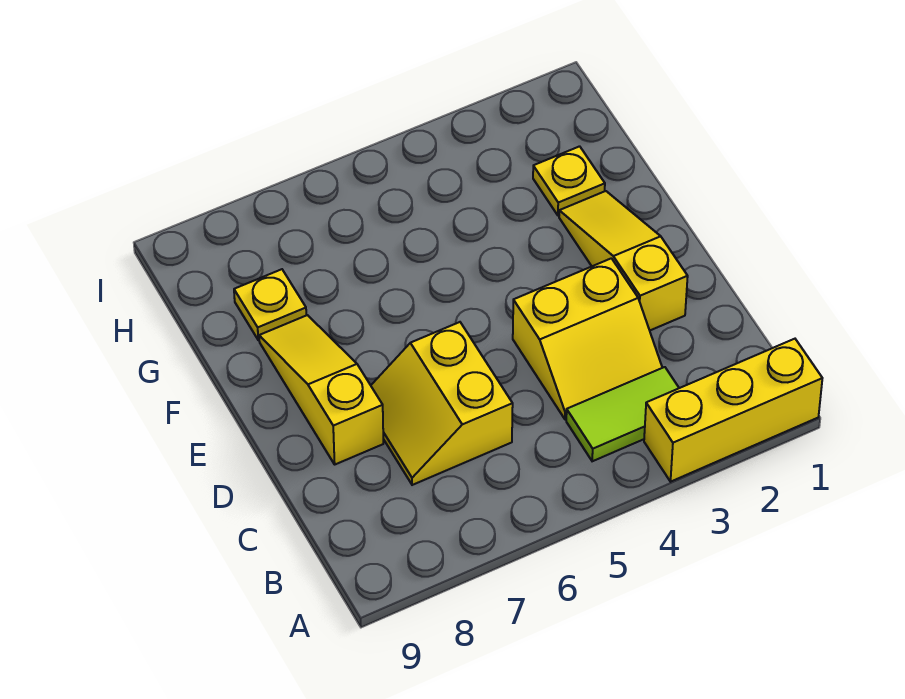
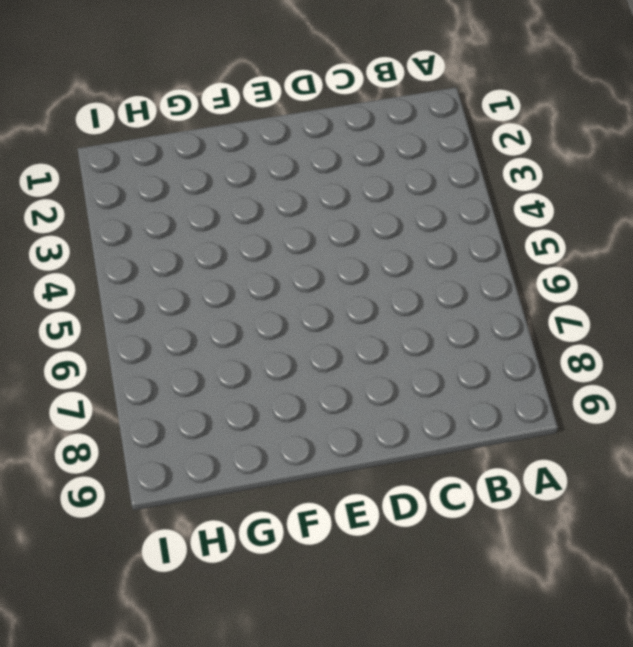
none -> yellow brick A1:A3 level 1
none -> lime tile B3:B4 level 1

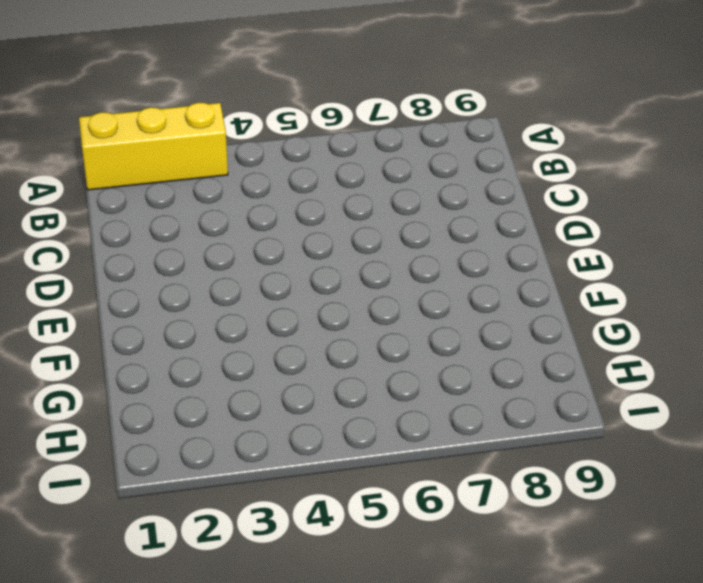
none -> lime tile B3:B4 level 1
none -> yellow slope C3:D4 level 1 top D

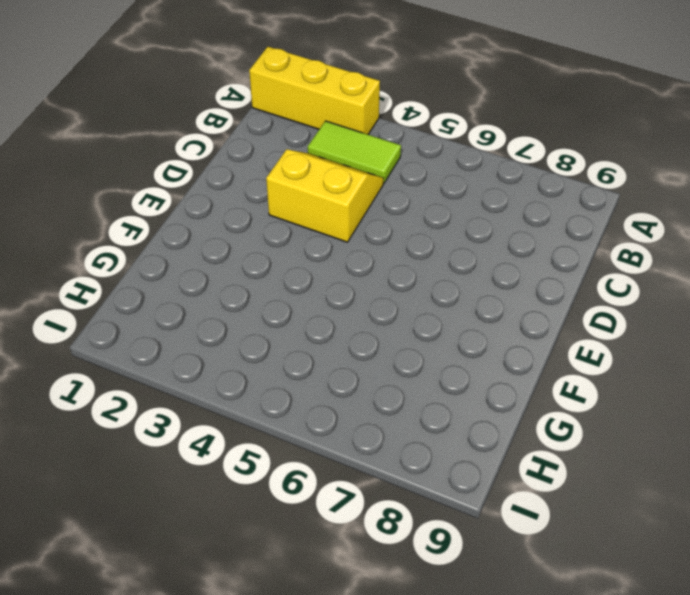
none -> yellow slope C6:D7 level 1 top 6
none -> yellow slope D2:F2 level 1 top D

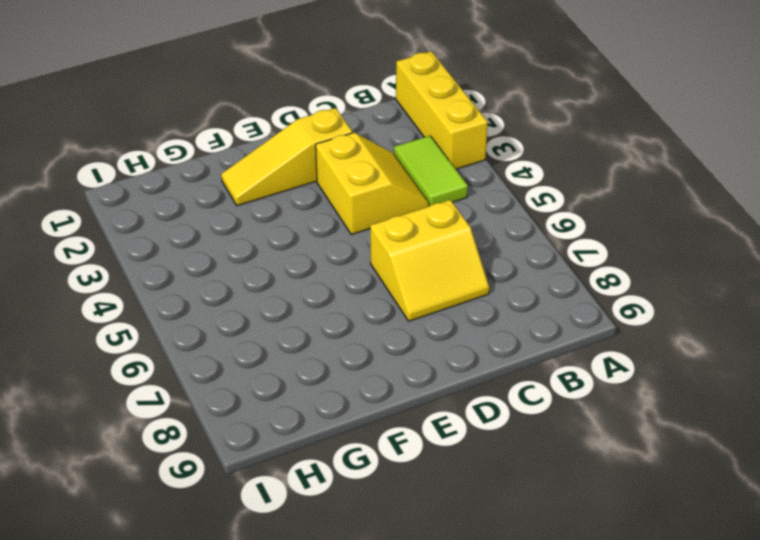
none -> yellow slope D8:F8 level 1 top D
none -> yellow plate G2 level 1

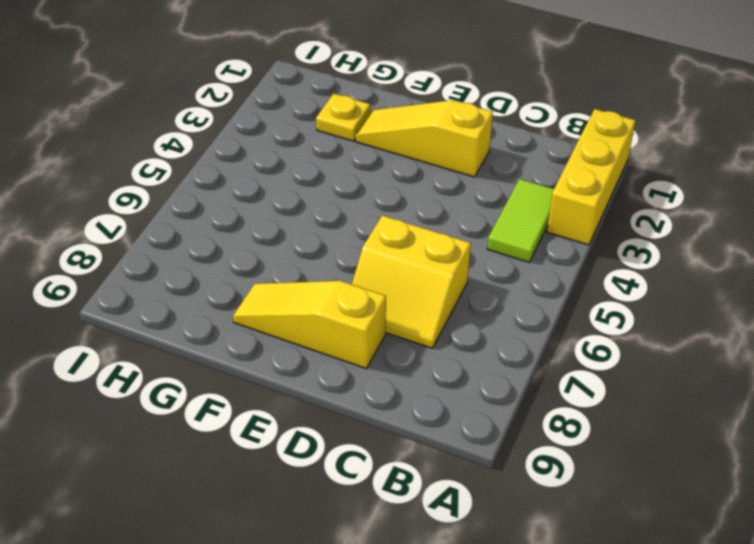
none -> yellow slope C3:D4 level 1 top D
none -> yellow plate G8 level 1

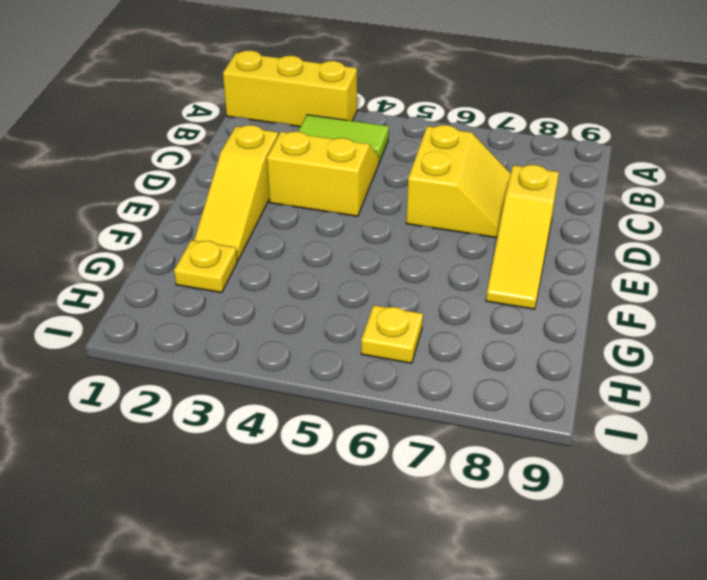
yellow plate H6 level 1 -> yellow plate G8 level 1

